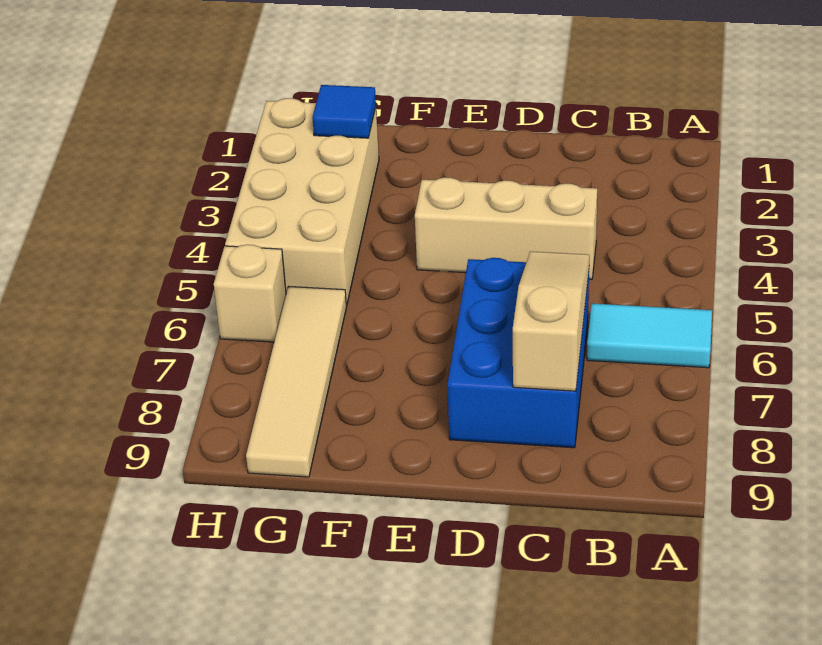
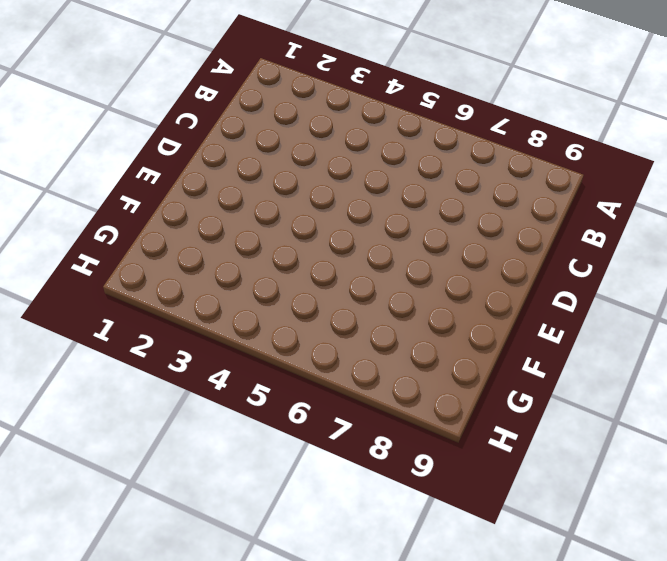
none -> cyan tile A6:B6 level 1
none -> tan brick C4:E4 level 1

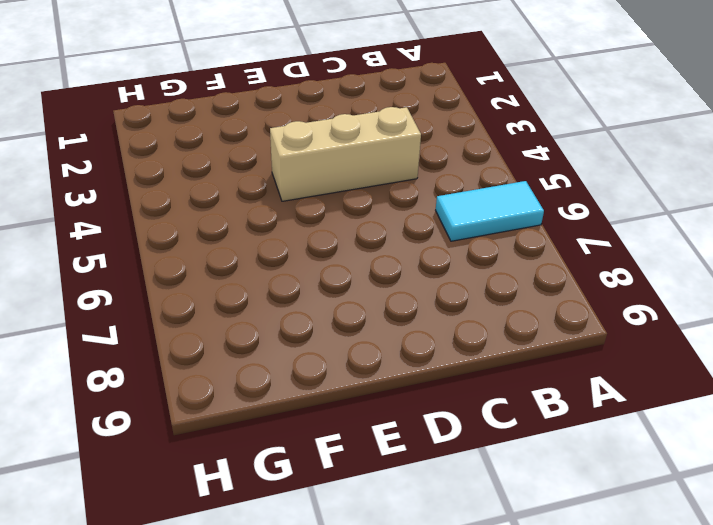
none -> blue brick C6:D8 level 1
none -> tan brick G2:H5 level 1

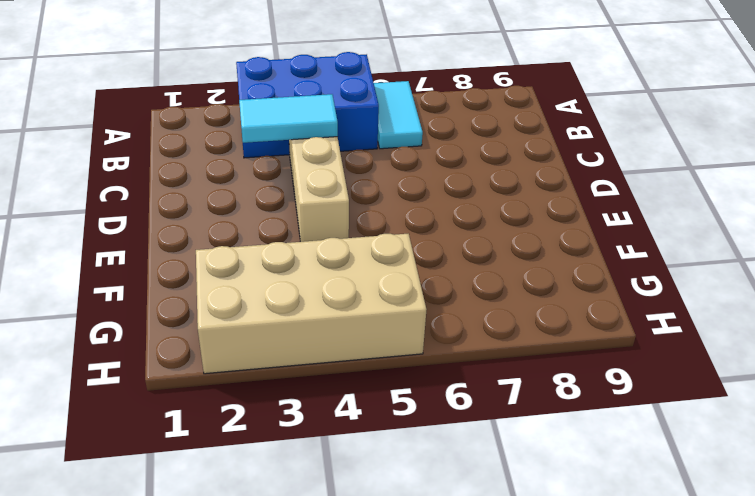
blue brick A3:B5 level 1 -> blue brick C6:D8 level 1
cyan tile C3:C4 level 2 -> none
none -> tan tile G6:G9 level 1
none -> tan brick H6 level 1

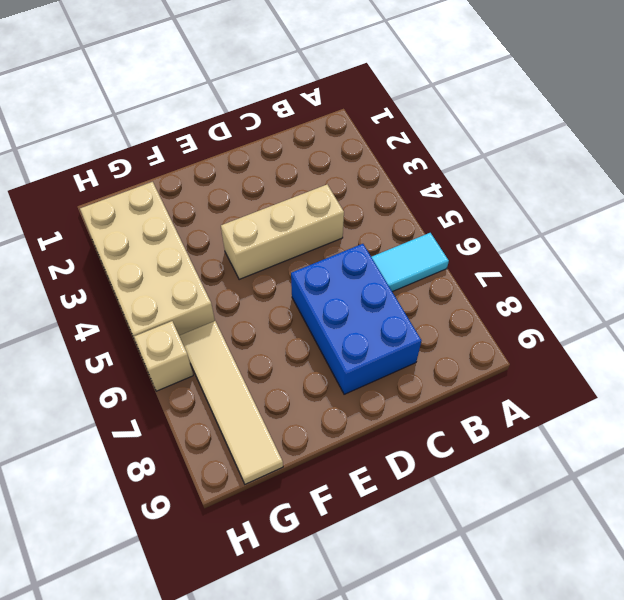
none -> tan slope C6:C8 level 2 top 8
none -> blue tile G2 level 2

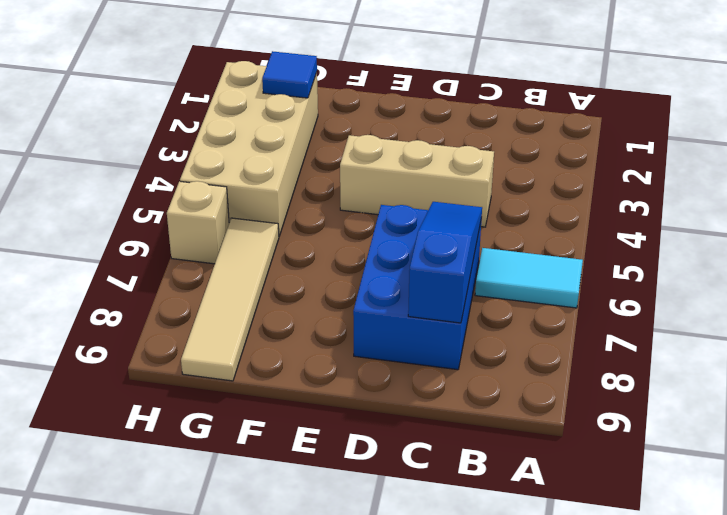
blue slope C6:C8 level 2 top 8 -> tan slope C6:C8 level 2 top 8

